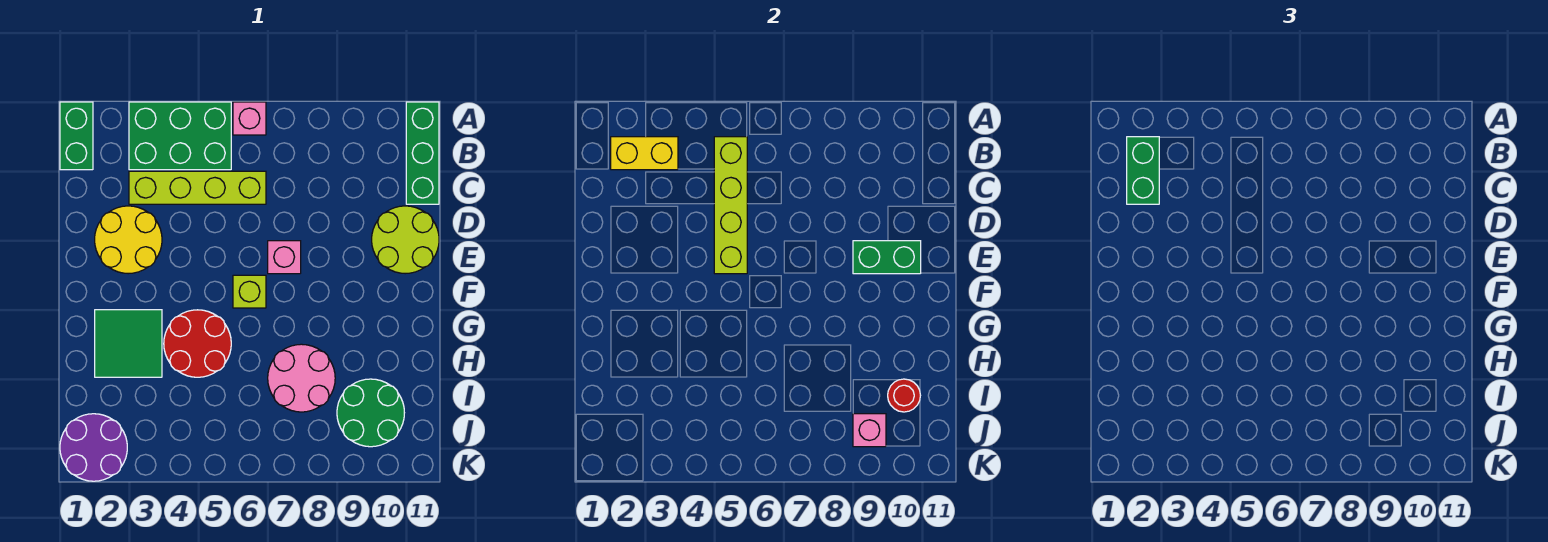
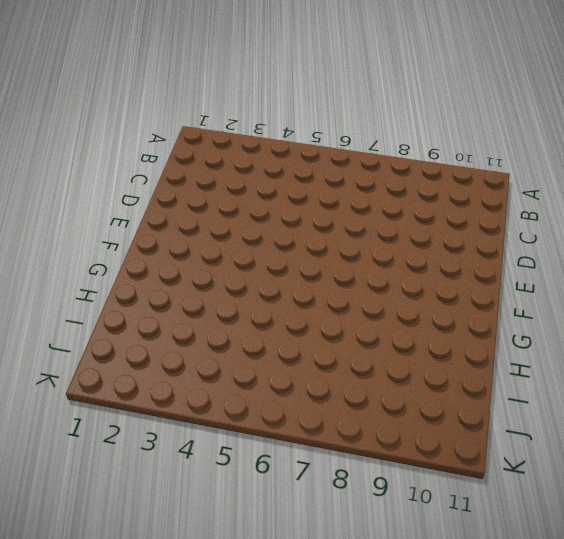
none -> green brick A1:B1 level 1
none -> green brick A3:B5 level 1
none -> pink brick A6 level 1

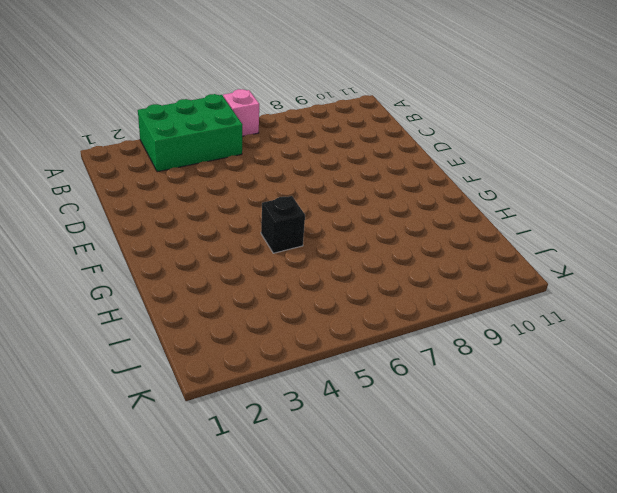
black brick G5 level 1 -> red round brick G4:H5 level 1
none -> green brick A1:B1 level 1
none -> green brick A11:C11 level 1
none -> lime brick C3:C6 level 1

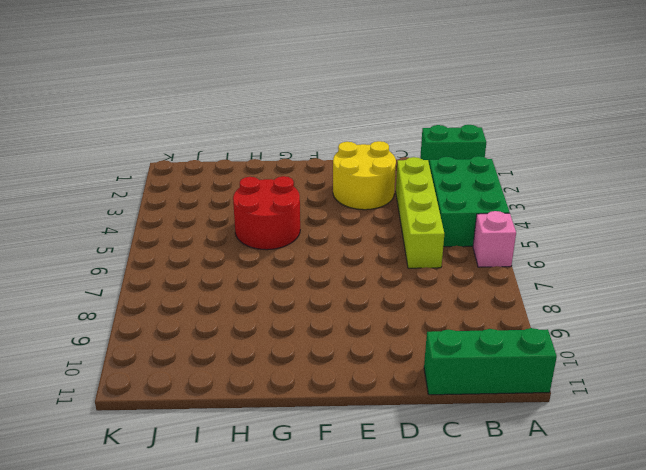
none -> lime round brick D10:E11 level 1
none -> pink brick E7 level 1
none -> lime brick F6 level 1

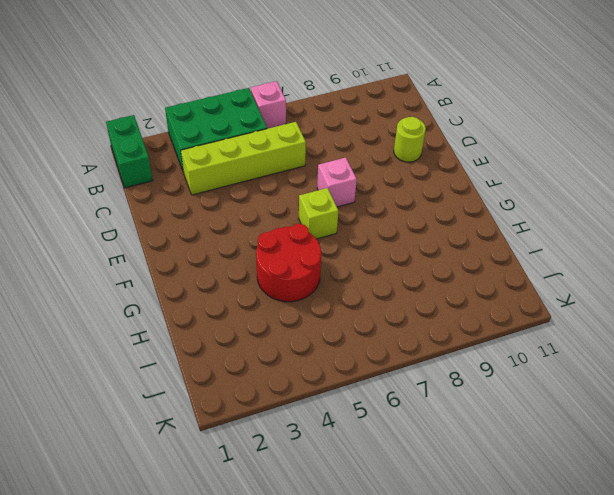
lime round brick D10 level 1 -> lime round brick D10:E11 level 1
none -> green brick A11:C11 level 1
none -> yellow round brick D2:E3 level 1
none -> green tile G2:H3 level 1

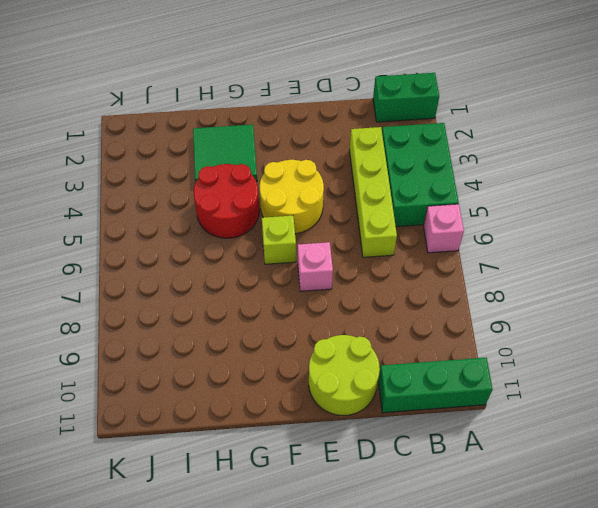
yellow round brick E4:F5 level 1 -> yellow round brick D2:E3 level 1
none -> pink round brick H7:I8 level 1
none -> green round brick I9:J10 level 1
none -> purple round brick J1:K2 level 1

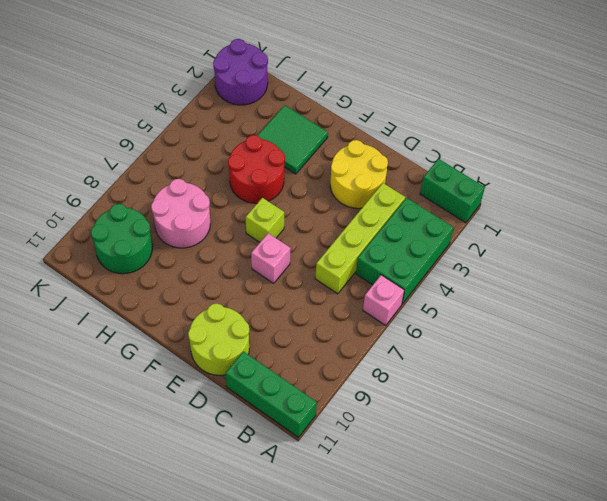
none -> yellow brick B2:B3 level 2
none -> lime brick B5:E5 level 2
none -> green brick E9:E10 level 2

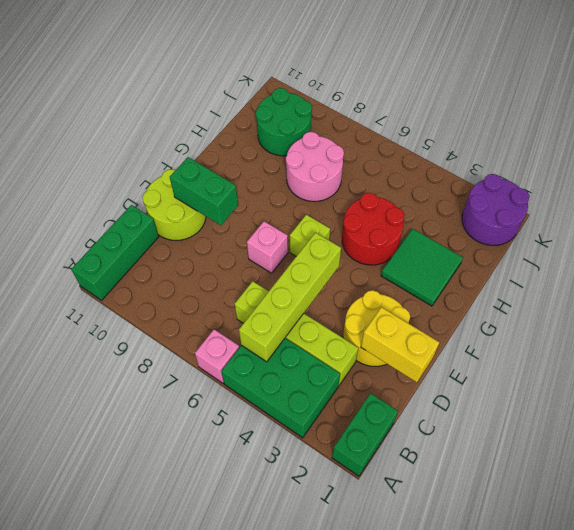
yellow brick D1:D2 level 2 -> yellow brick B2:B3 level 2
none -> red round brick I10 level 2
none -> pink brick J9 level 2
none -> green brick B2:C2 level 3

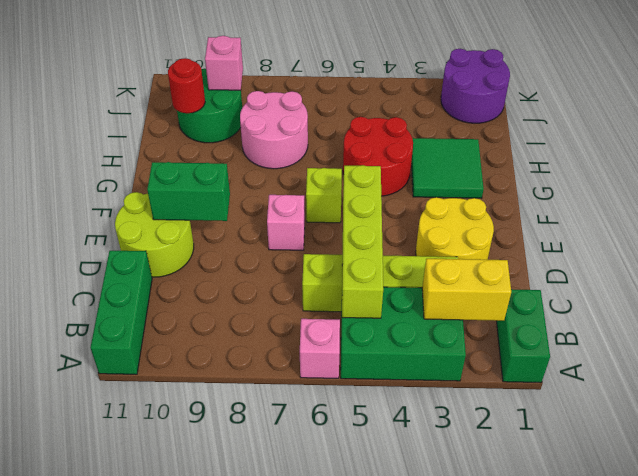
none -> green brick B2:C2 level 3

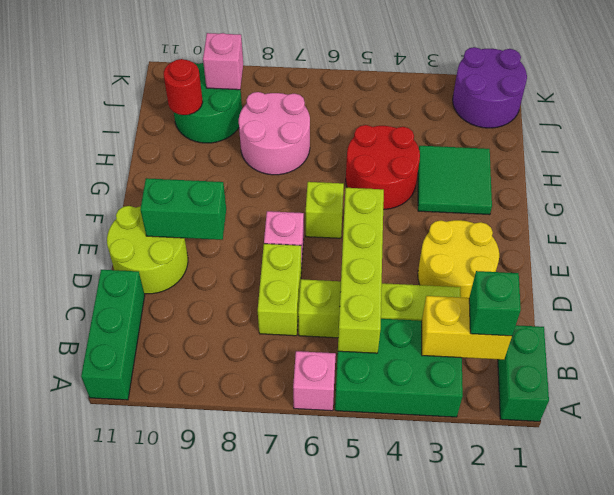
green brick B2 level 3 -> green brick B2:C2 level 3
lime brick C7:D7 level 1 -> none

